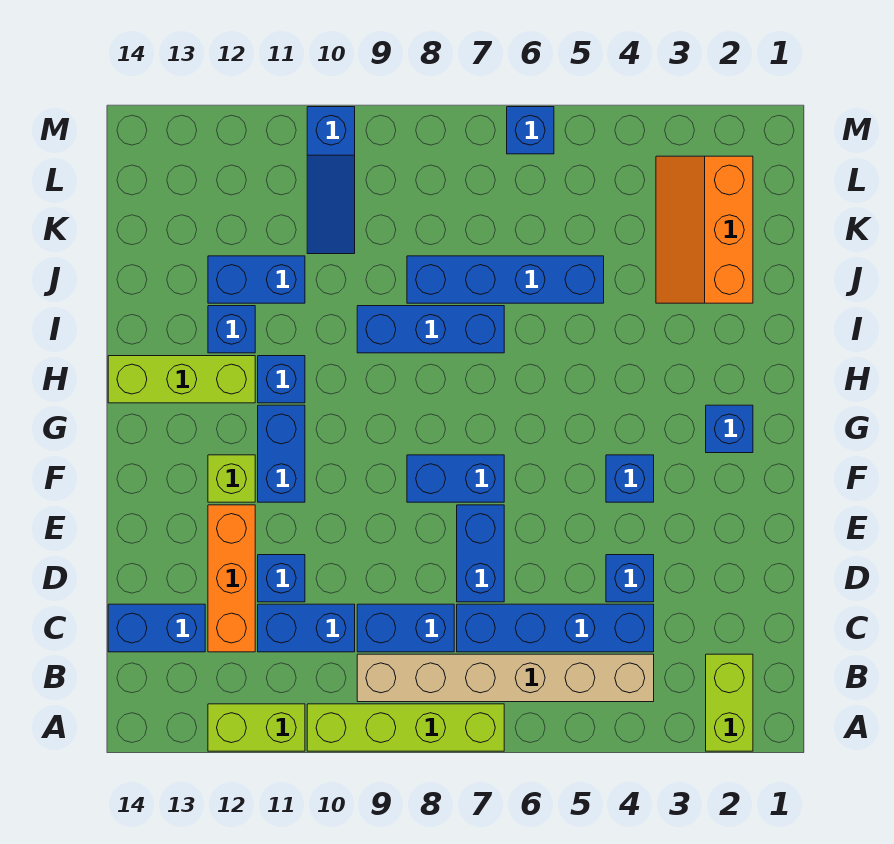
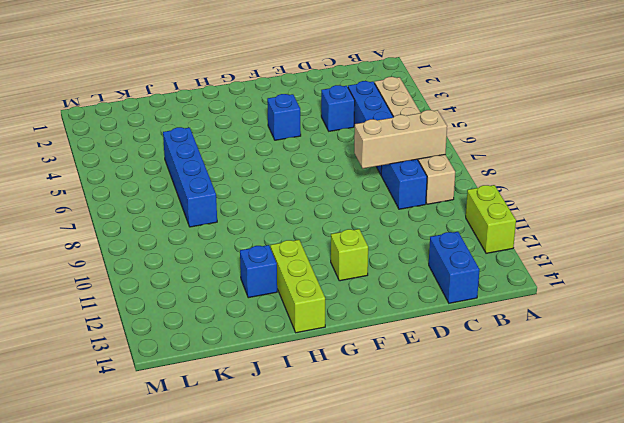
tan brick B8:D8 level 2 -> none
none -> lime brick A2:B2 level 1
none -> lime brick A7:A10 level 1
none -> blue brick C10:C11 level 1

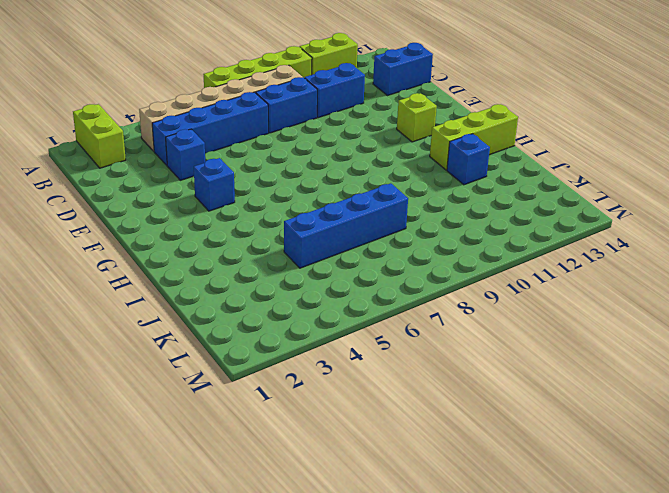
none -> orange brick C12:E12 level 1
none -> blue brick D7:E7 level 1
none -> blue brick D11 level 1

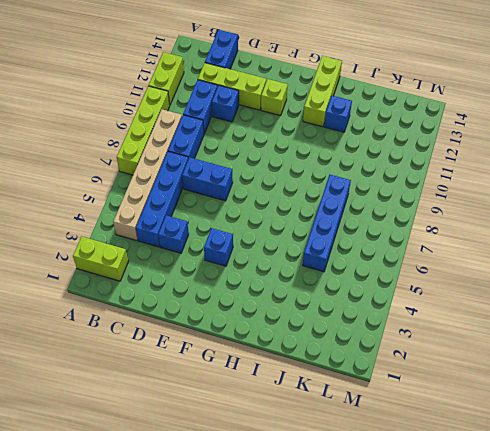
lime brick C12:E12 level 1 -> orange brick C12:E12 level 1
none -> blue brick F7:F8 level 1
none -> blue brick F11:G11 level 1
none -> blue brick G2 level 1

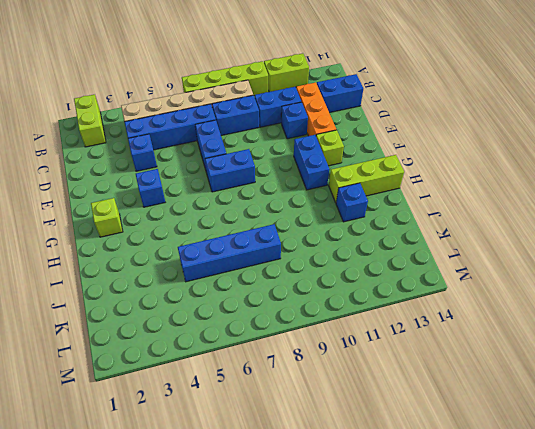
lime brick G2 level 1 -> blue brick G2 level 1
none -> blue brick H11 level 1
none -> blue brick I7:I9 level 1
none -> orange slope J2:L3 level 1 top 2

